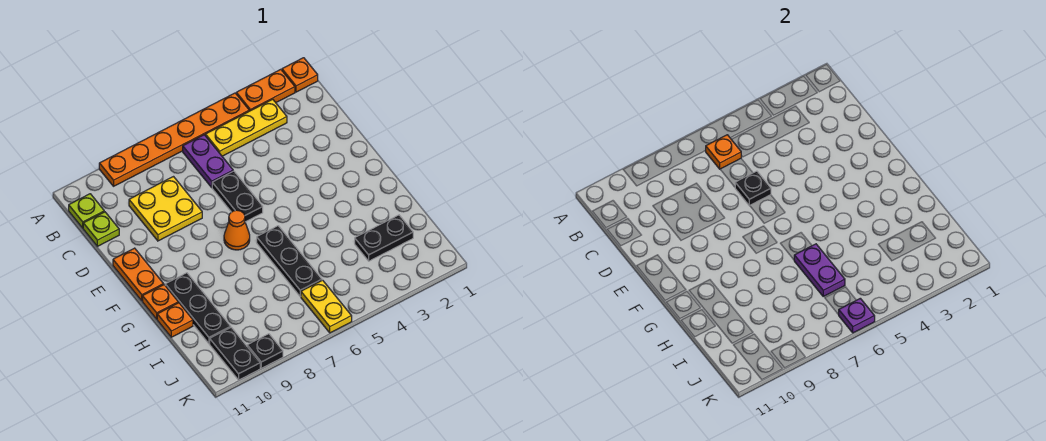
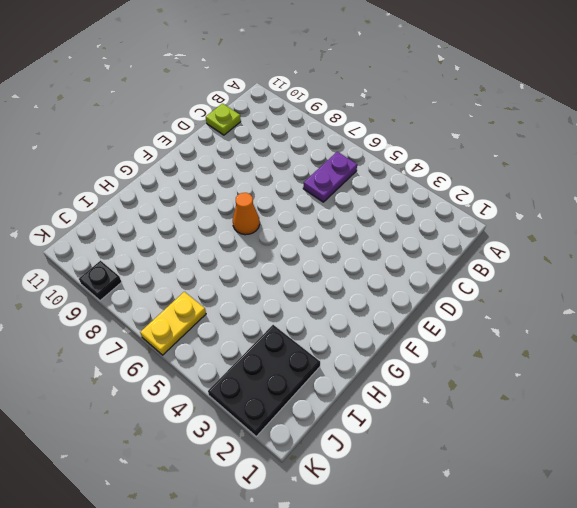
black plate I2:K3 level 1 -> black plate I2:I3 level 1
none -> orange plate A1 level 1
none -> orange plate A2:A3 level 1
none -> orange plate A4:A9 level 1

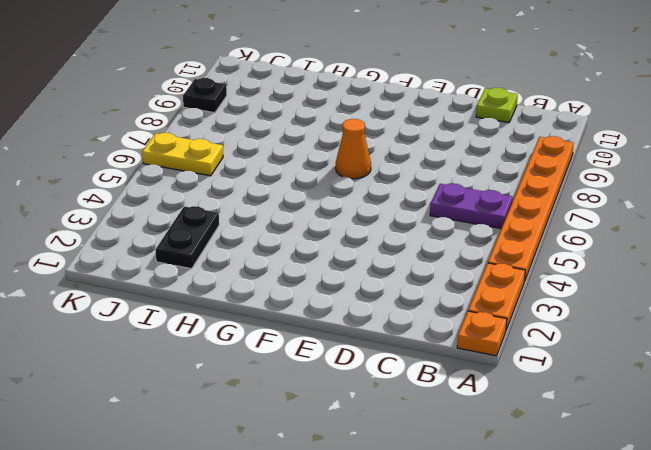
none -> yellow plate B3:B5 level 1
none -> lime plate B11 level 1
none -> yellow plate C8:D9 level 1

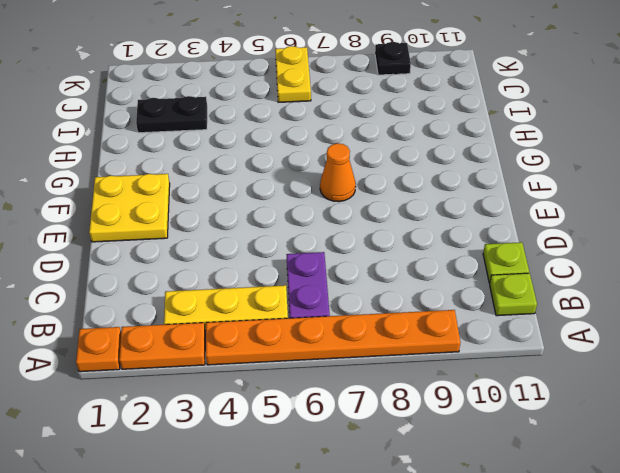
yellow plate E1:F2 level 1 -> yellow plate C8:D9 level 1
none -> black plate D6:E6 level 1
none -> orange plate E11:F11 level 1
none -> black plate G6:I6 level 1

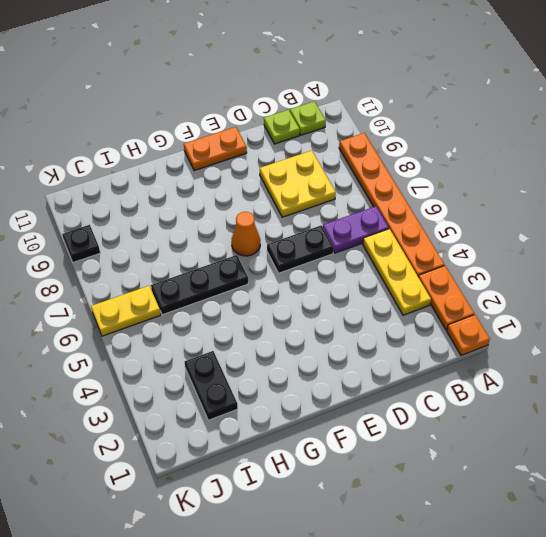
none -> black plate G10:I10 level 1
none -> orange plate G11 level 1
none -> orange plate H11 level 1

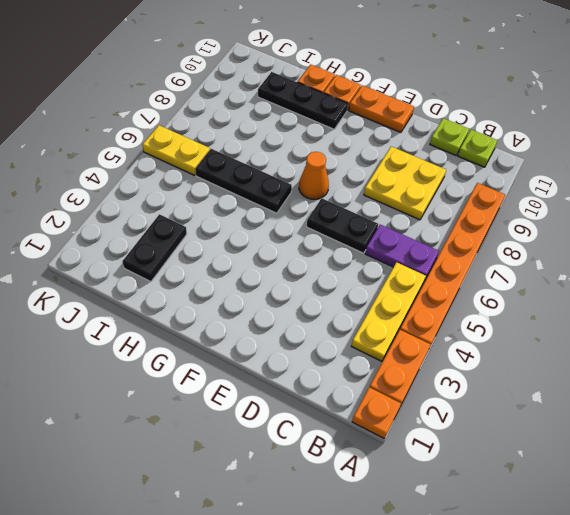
none -> black plate J10:K10 level 1
none -> black plate K9 level 1
none -> orange plate B6 level 2

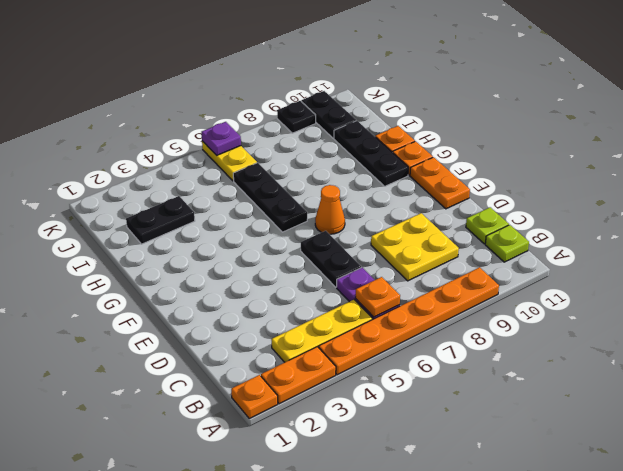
none -> black plate D6 level 2
none -> purple plate H6:I6 level 2

